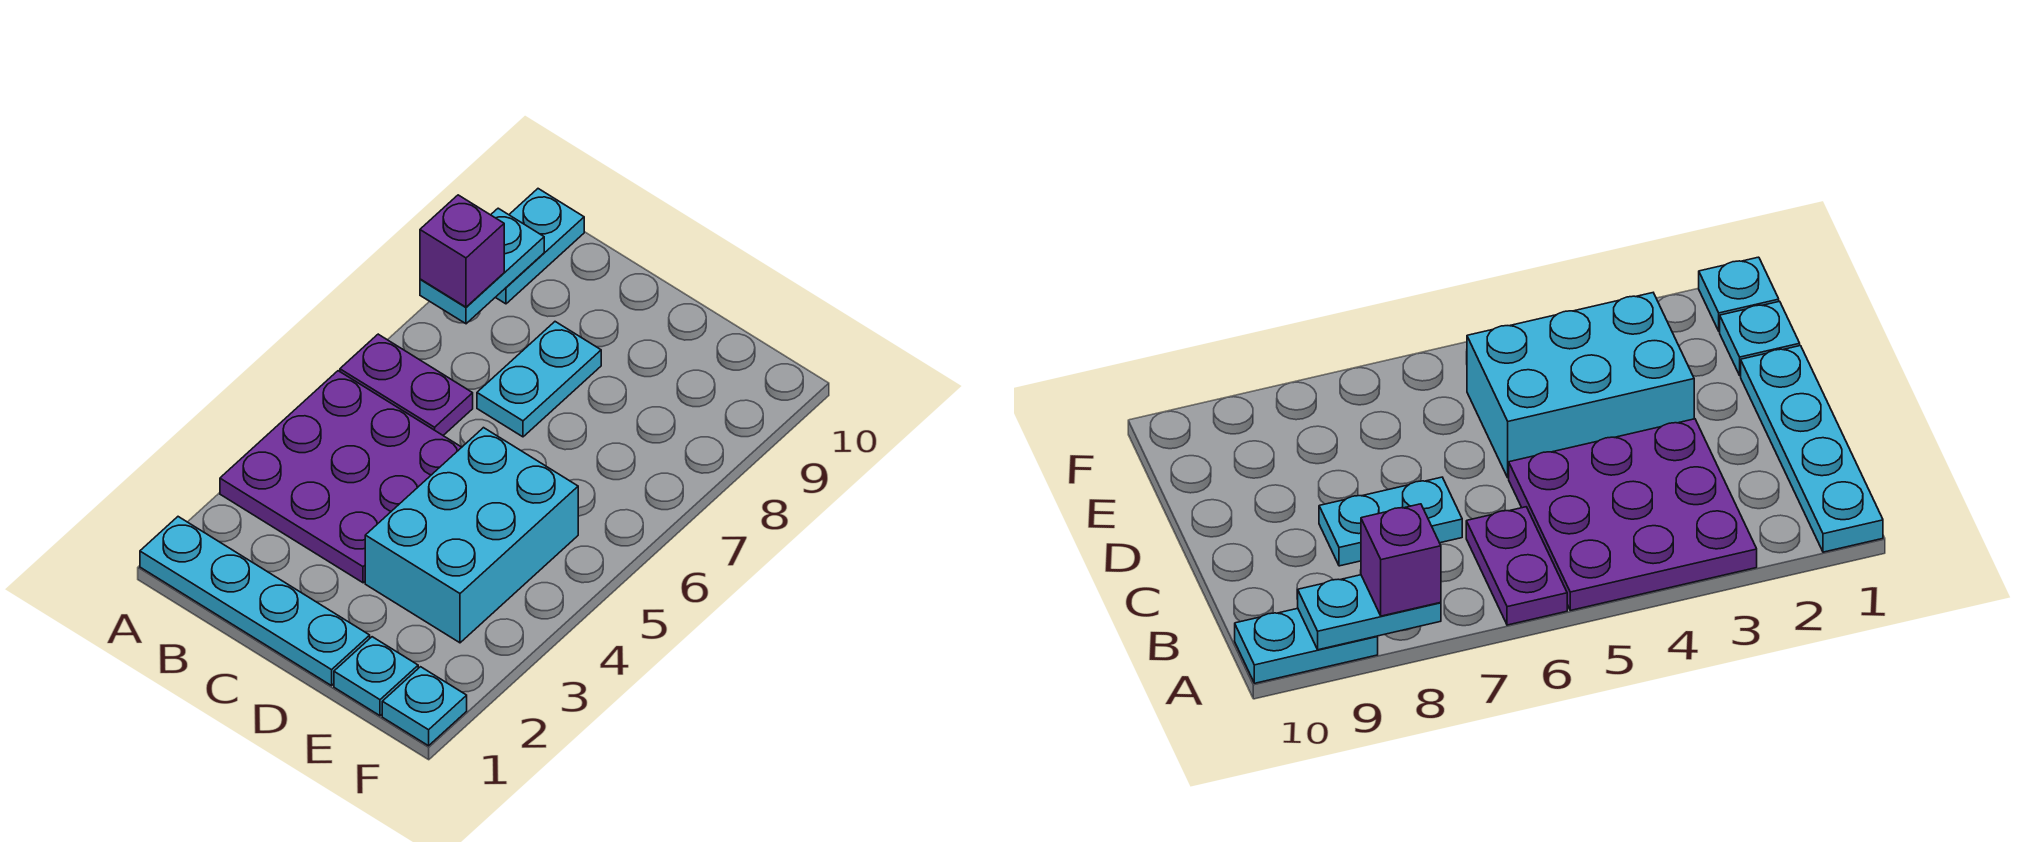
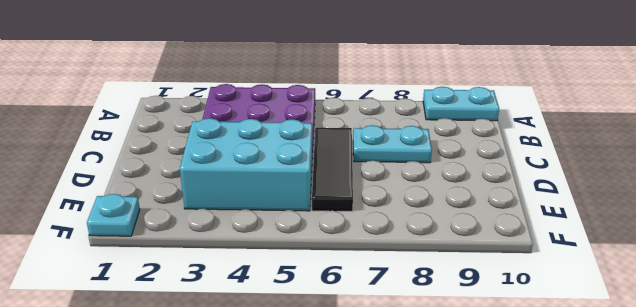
black tile C6:E6 level 1 -> none
none -> cyan plate A1:D1 level 1
none -> purple plate A6:B6 level 1

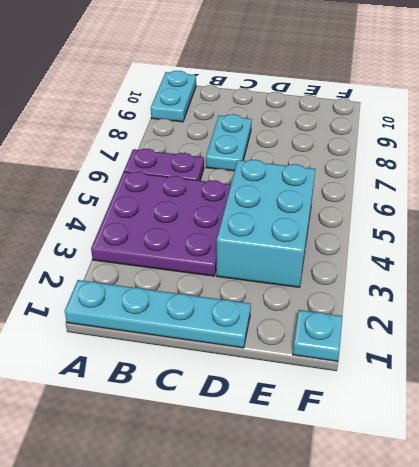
none -> cyan plate E1 level 1
none -> cyan plate A8:A9 level 2

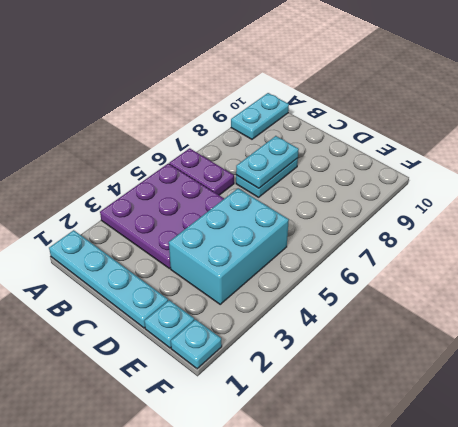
cyan plate C7:C8 level 2 -> cyan plate A8:A9 level 2
none -> purple brick A8 level 3

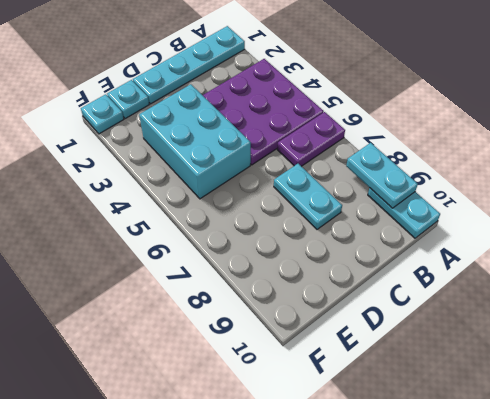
none -> purple brick A8 level 3

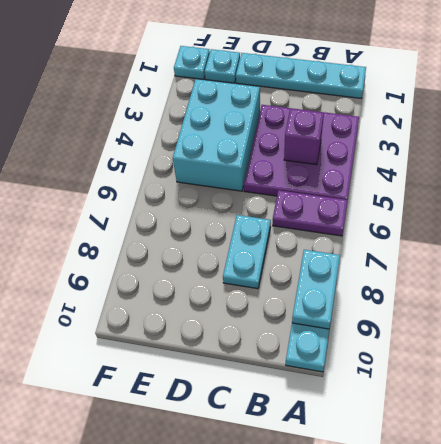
purple brick B4 level 2 -> purple brick A8 level 3

